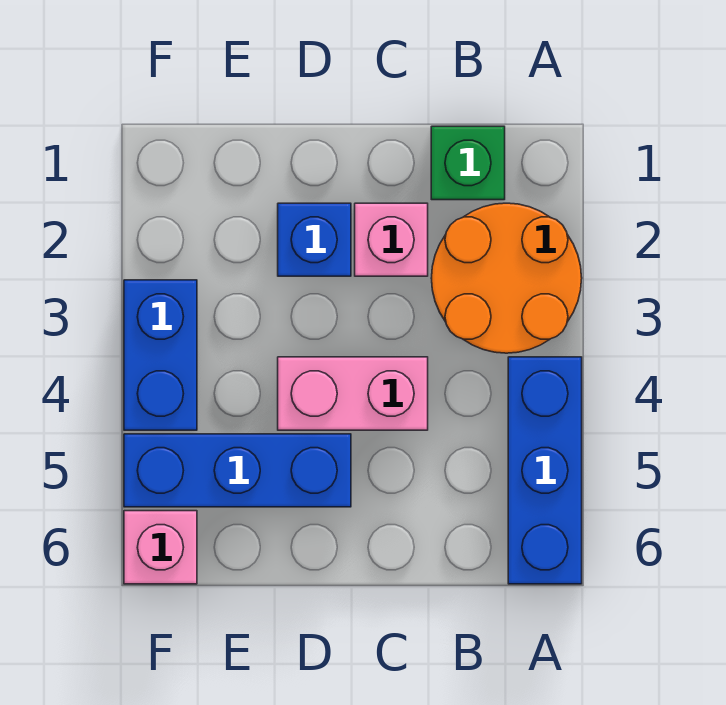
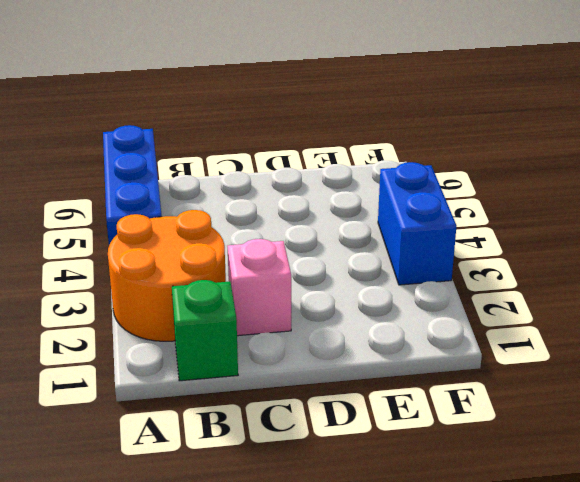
none -> pink brick C4:D4 level 1
none -> blue brick D2 level 1

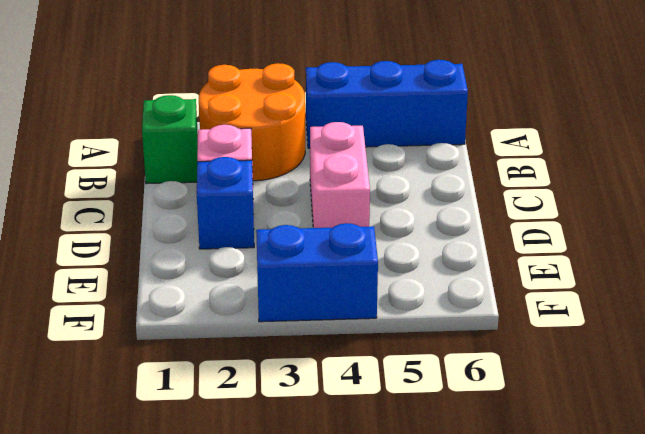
none -> blue brick D5:F5 level 1
none -> pink brick F6 level 1

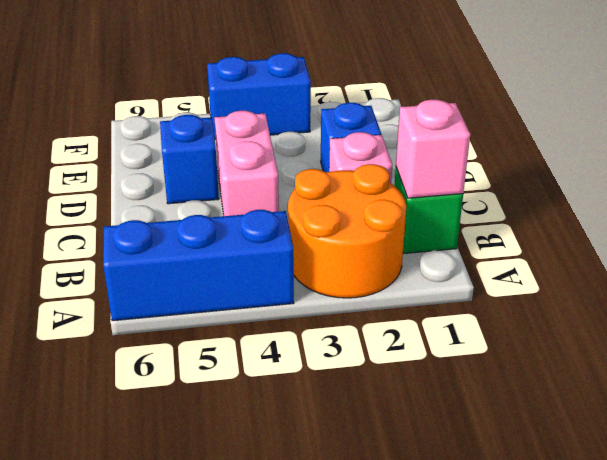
pink brick B1 level 2 -> pink brick F6 level 1
blue brick D5 level 1 -> blue brick D5:F5 level 1

